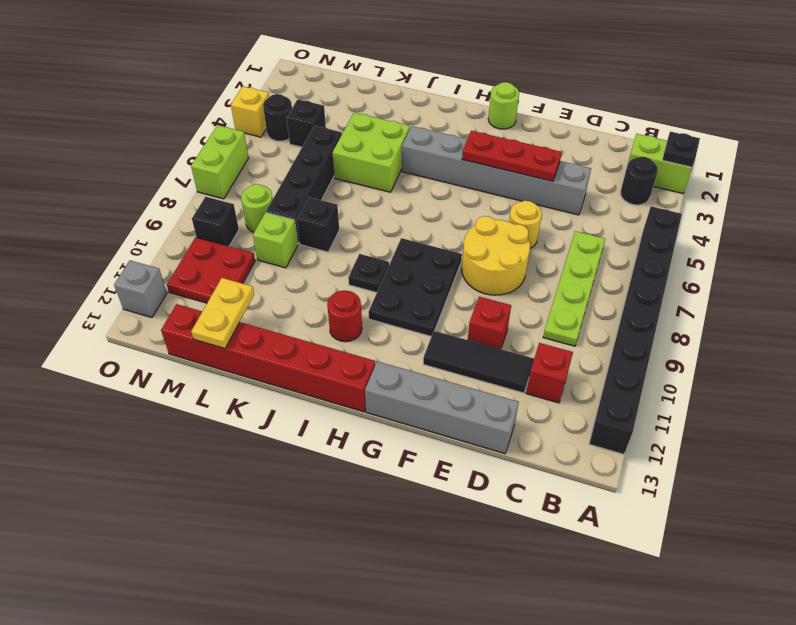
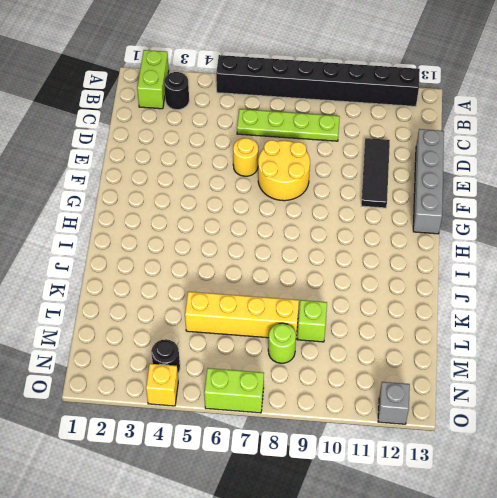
yellow brick L5:L8 level 1 -> black brick L5:L8 level 1
none -> red brick C11 level 1
none -> grey brick D4:I4 level 1
none -> red brick E10 level 1
none -> lime round brick G1 level 1

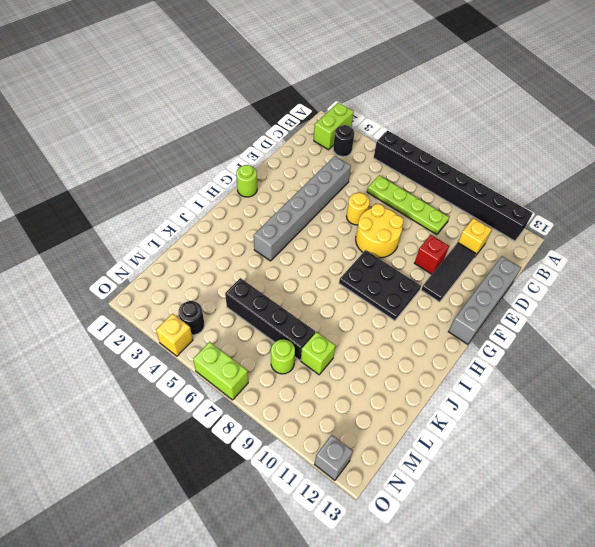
yellow brick C11 level 1 -> red brick C11 level 1
none -> red brick H13:M13 level 1
none -> black plate I9 level 1
none -> red round brick I11 level 1
none -> lime brick J4:K5 level 1

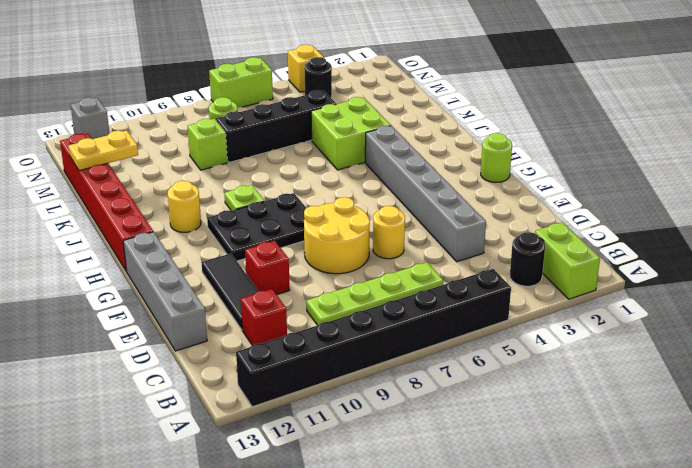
lime plate I9 level 1 -> black plate I9 level 1
yellow round brick I11 level 1 -> red round brick I11 level 1
none -> black brick K8 level 1
none -> black brick M4 level 1
none -> red plate M10:N11 level 1
none -> black brick N9 level 1

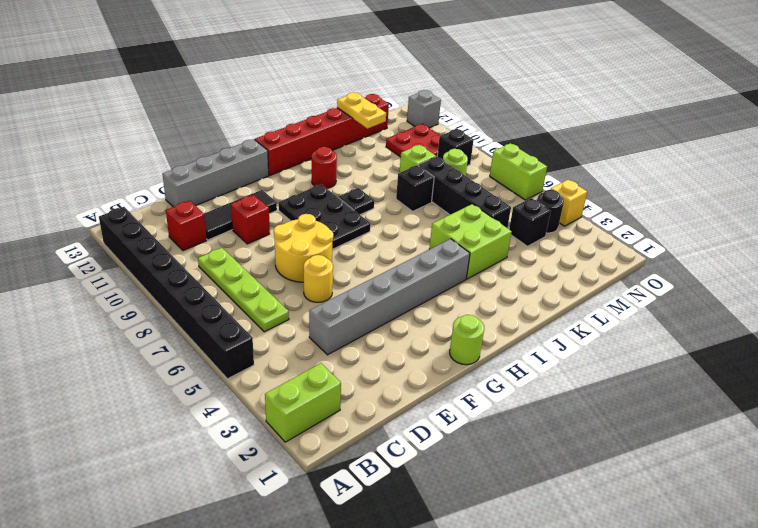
none -> black round brick B3 level 1
none -> black plate A2 level 2
none -> red plate E4:G4 level 2

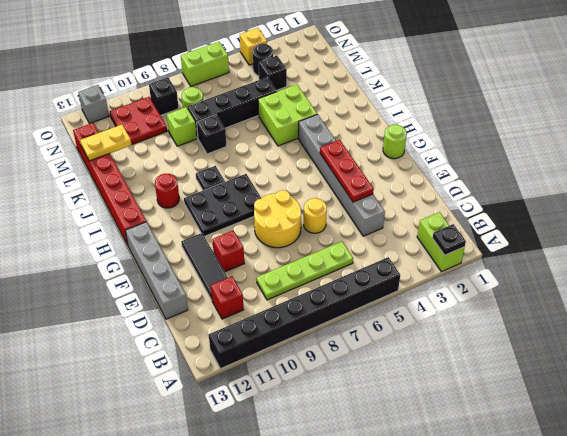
none -> black round brick B3 level 1

